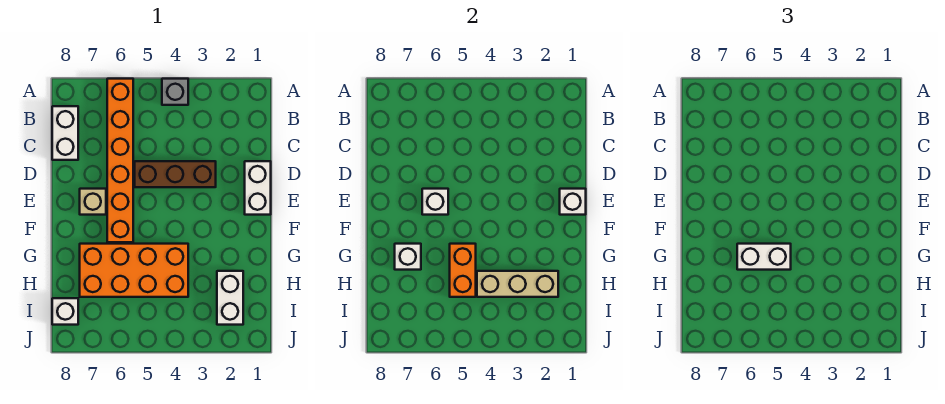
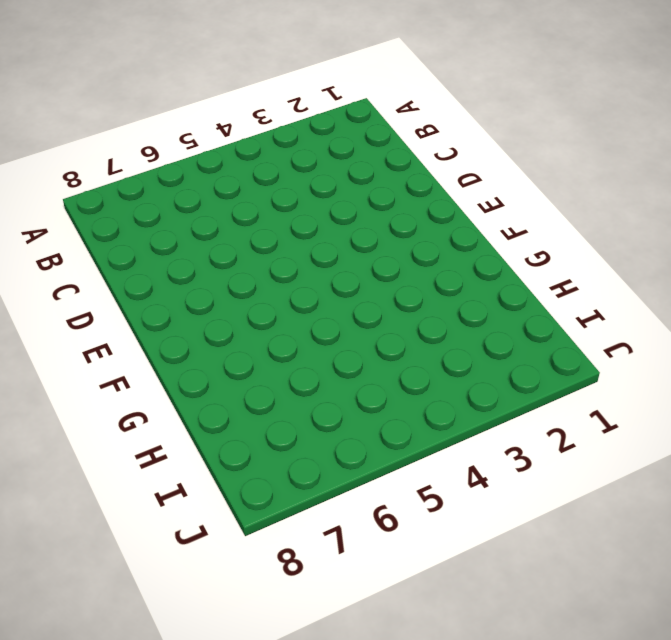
none -> grey brick A4 level 1
none -> orange brick A6:F6 level 1
none -> white brick B8:C8 level 1

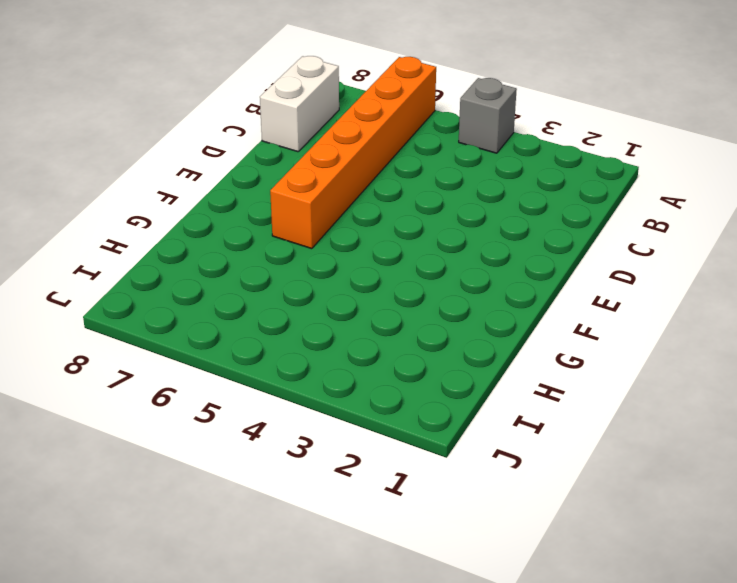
none -> white brick D1:E1 level 1
none -> brown brick D3:D5 level 1
none -> tan brick E7 level 1

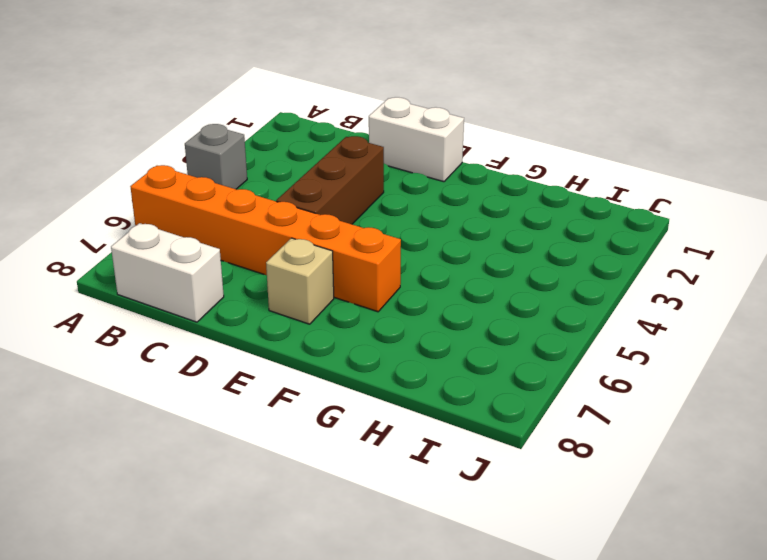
none -> orange brick G4:H7 level 1
none -> white brick H2:I2 level 1
none -> white brick I8 level 1

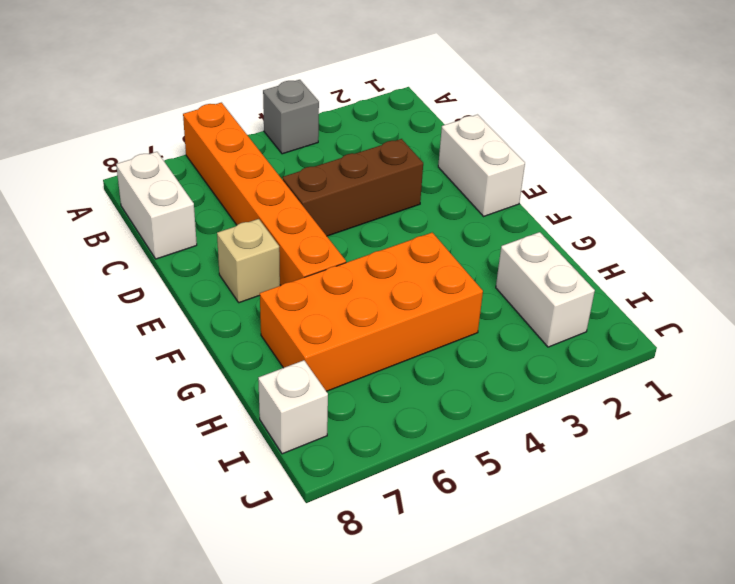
none -> white brick E1 level 2
none -> white brick E6 level 2
none -> orange brick G5:H5 level 2

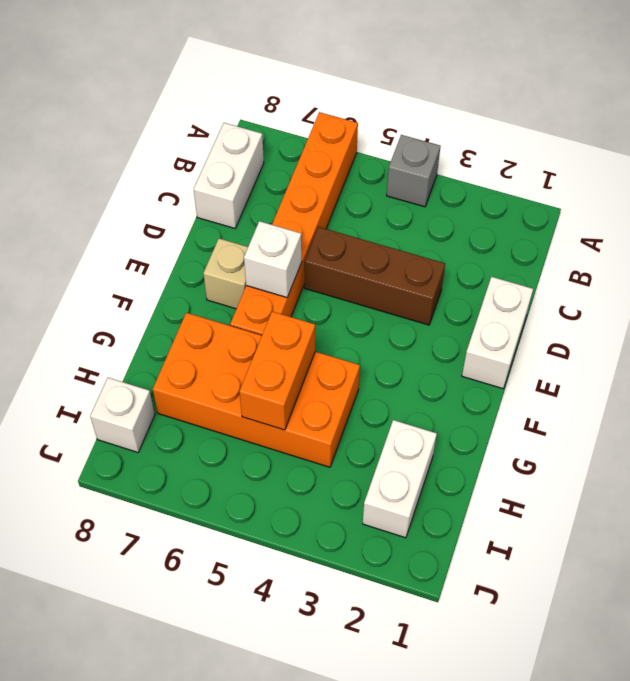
none -> white brick E1 level 2
none -> white brick G7 level 2
none -> tan brick H2:H4 level 2

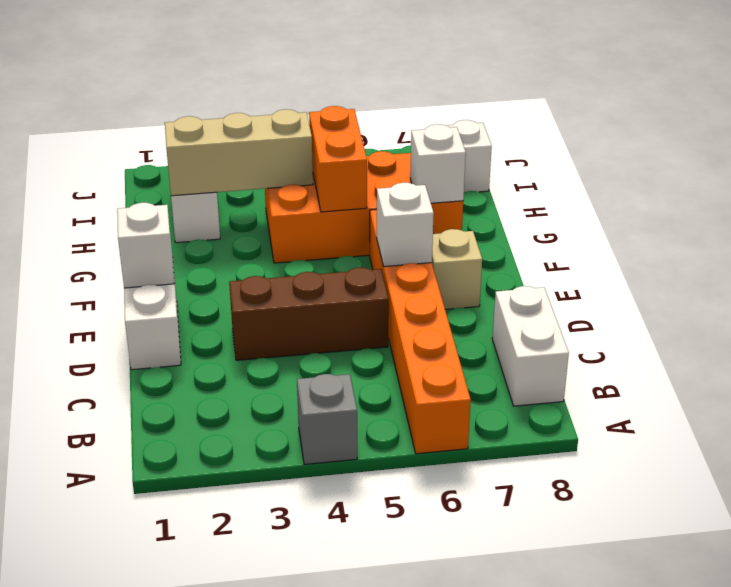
none -> white brick G5:G6 level 3

